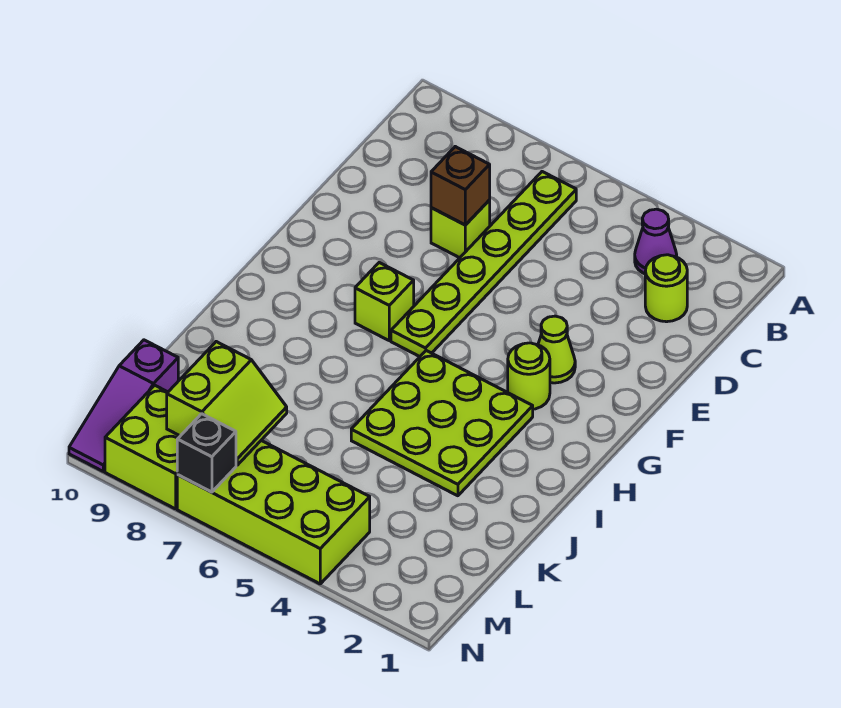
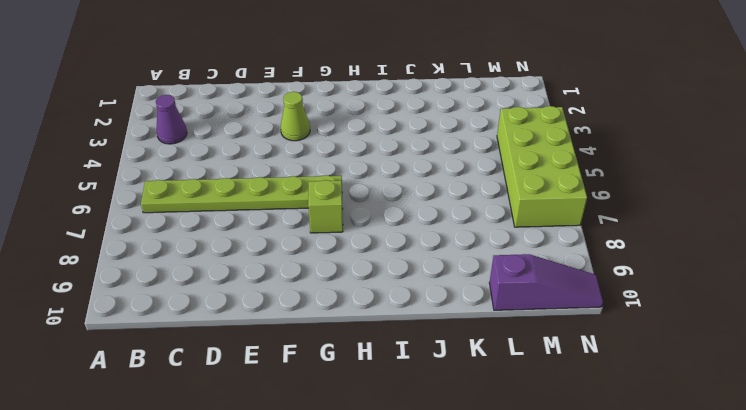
none -> lime round brick C2 level 1
none -> lime brick D7 level 1
none -> lime round brick G3 level 1

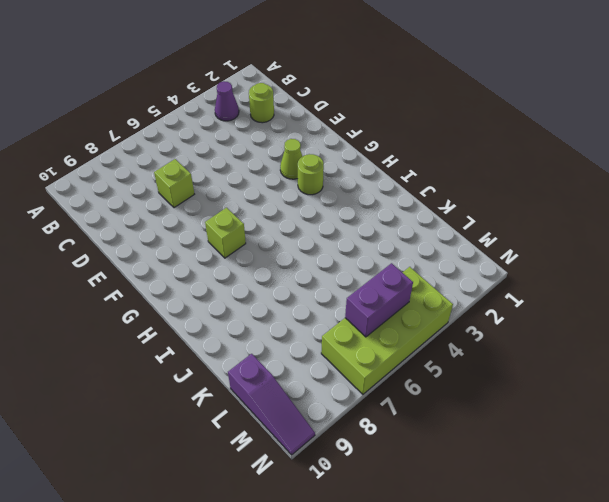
purple brick M5:M6 level 2 -> none
none -> lime plate B6:G6 level 1
none -> lime plate H3:J5 level 1
none -> lime brick M8:N9 level 1

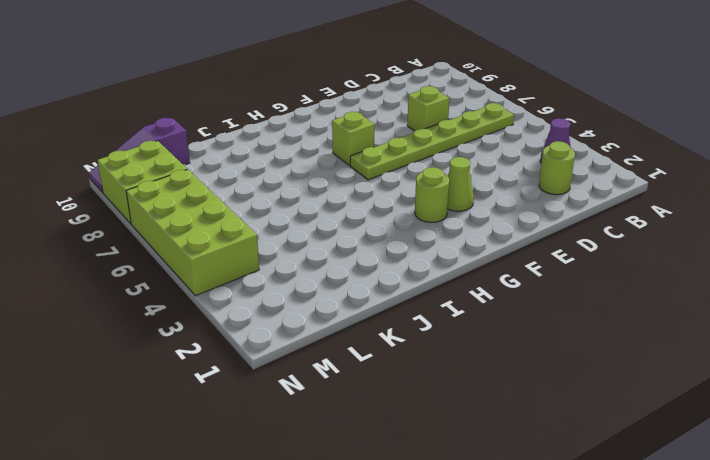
none -> lime plate H3:J5 level 1
none -> brown brick D7 level 2
none -> lime slope L7:M8 level 2 top 8

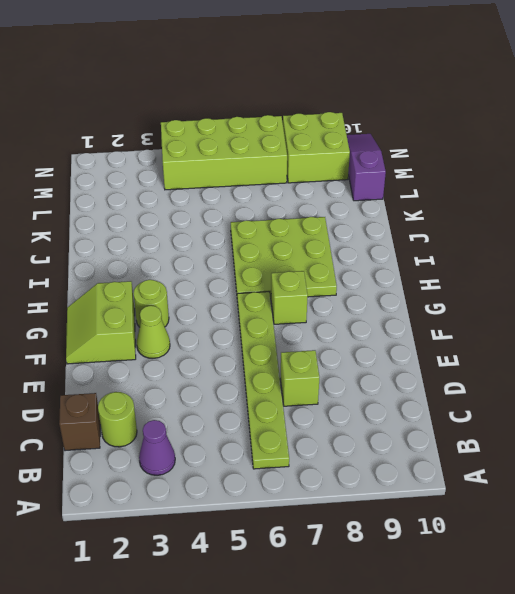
brown brick C1 level 1 -> brown brick D7 level 2
lime slope F1:G2 level 1 top 2 -> lime slope L7:M8 level 2 top 8
lime plate H6:J8 level 1 -> lime plate H3:J5 level 1
none -> black brick N7 level 2

